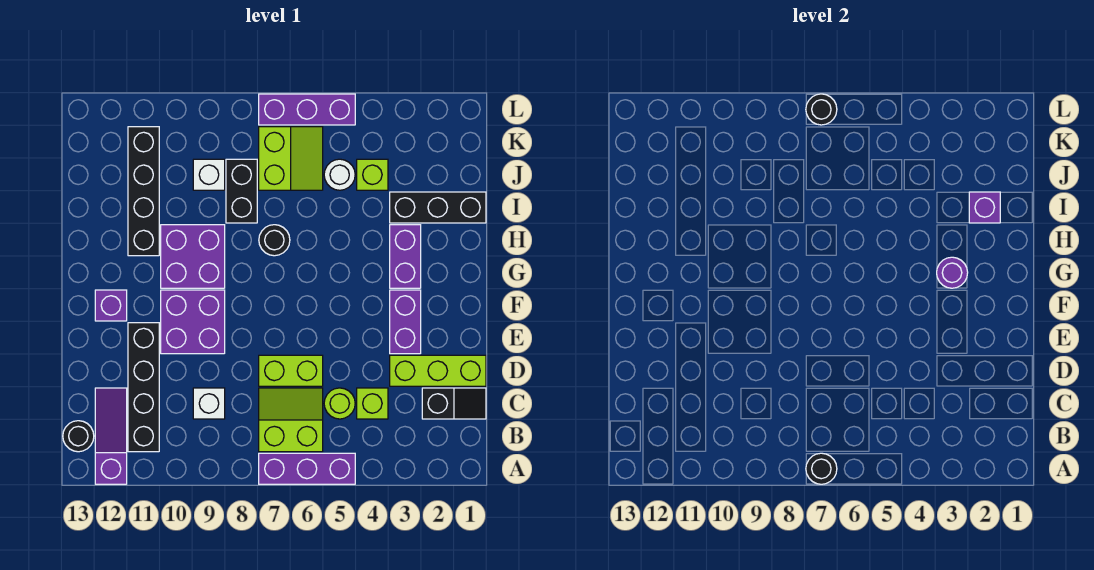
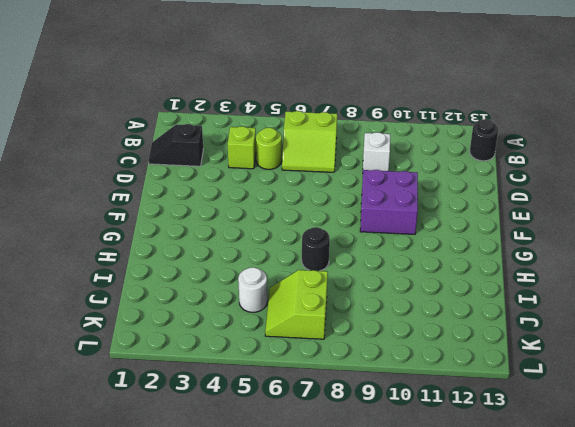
none -> purple brick A5:A7 level 1
none -> purple slope A12:C12 level 1 top A
none -> black brick B11:E11 level 1

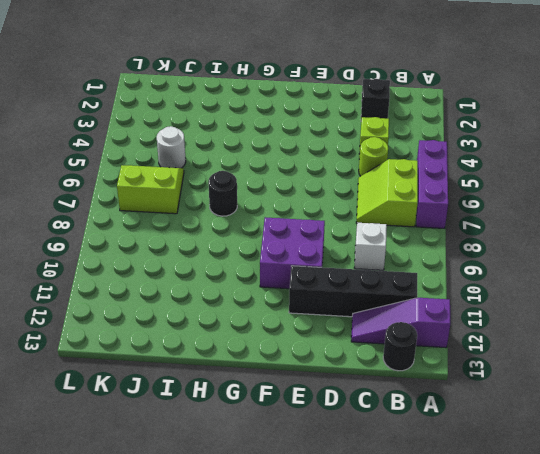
none -> lime brick D1:D3 level 1
none -> lime brick D6:D7 level 1
none -> purple brick E3:F3 level 1

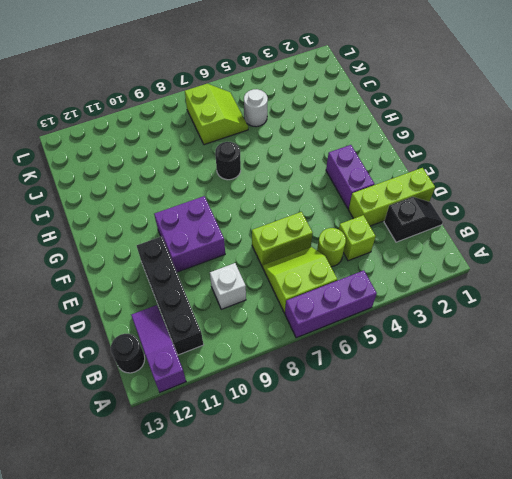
none -> purple brick F12 level 1
none -> purple brick G3:H3 level 1
none -> purple brick G9:H10 level 1

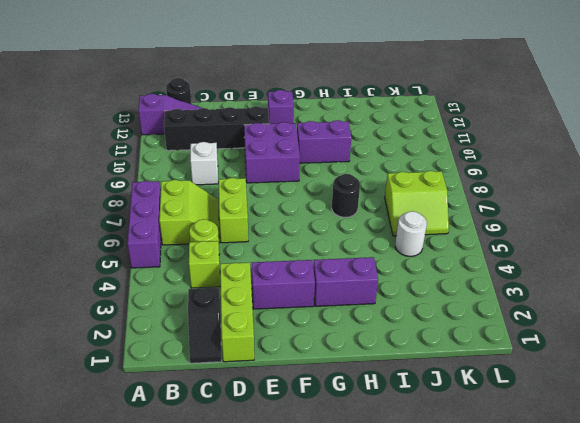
purple brick G10:H10 level 1 -> purple brick G9:H10 level 1
none -> black brick H11:K11 level 1
none -> black brick I1:I3 level 1
none -> black brick I8:J8 level 1

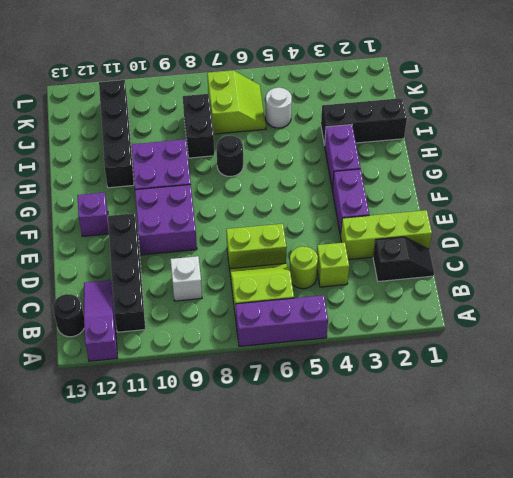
none -> lime brick J4 level 1
none -> white brick J9 level 1
none -> purple brick L5:L7 level 1

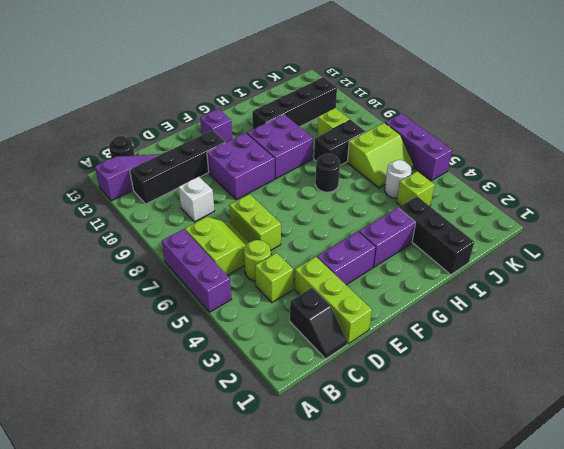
lime brick J9 level 1 -> white brick J9 level 1
none -> black round brick A7 level 2
none -> purple round brick G3 level 2
none -> purple brick I2 level 2

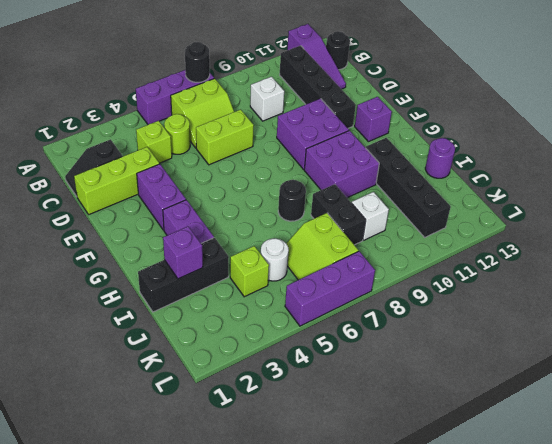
purple round brick I13 level 1 -> purple round brick G3 level 2
none -> black round brick L7 level 2

